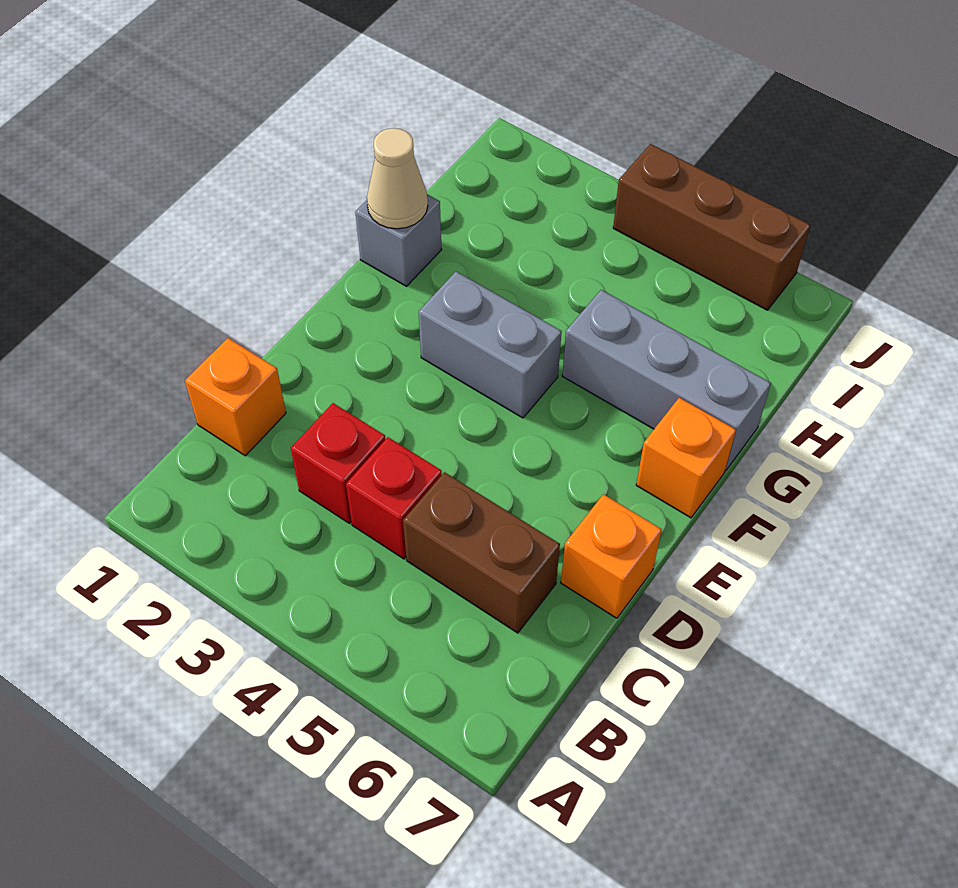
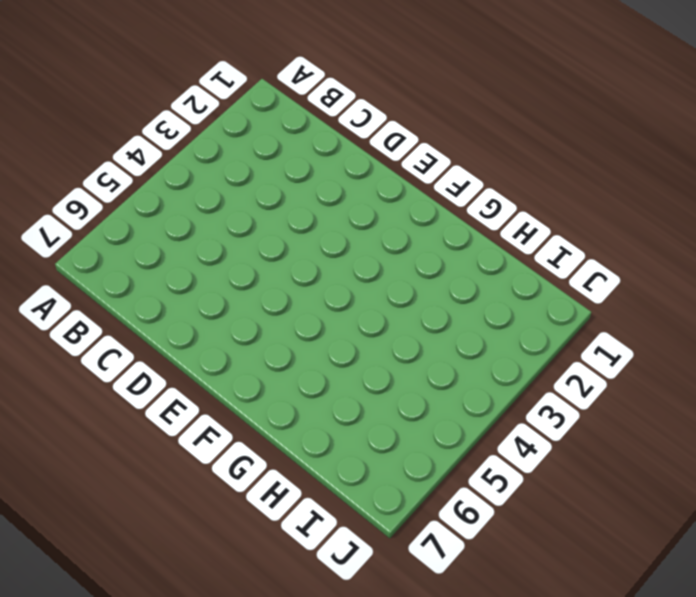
none -> orange brick C1 level 1
none -> red brick C3 level 1

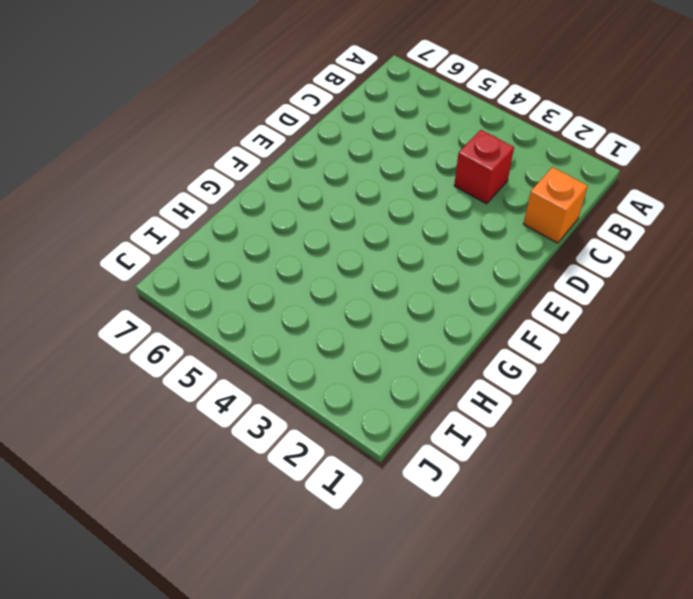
none -> red brick C4 level 1
none -> brown brick C5:C6 level 1

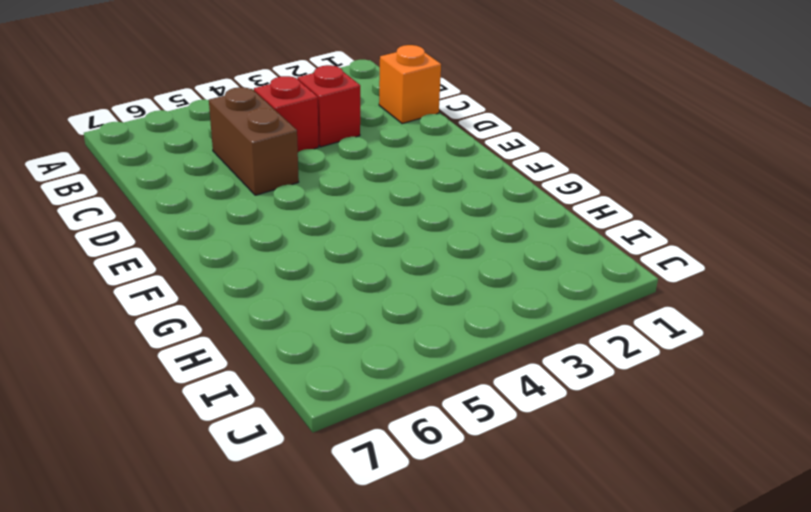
brown brick C5:D5 level 1 -> brown brick C5:C6 level 1
none -> orange brick D7 level 1
none -> grey brick F3:F4 level 1

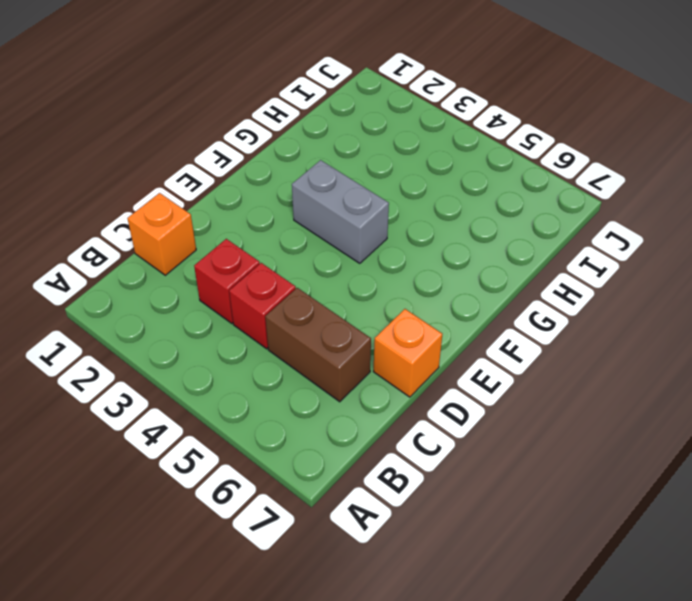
none -> orange brick F7 level 1
none -> grey brick G1 level 1

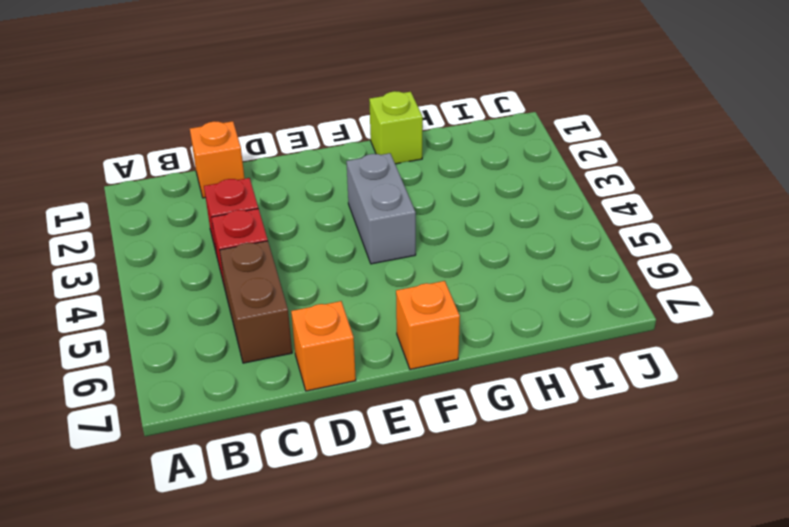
lime brick G1 level 1 -> grey brick G1 level 1
none -> grey brick G5:G7 level 1
none -> brown brick J4:J6 level 1

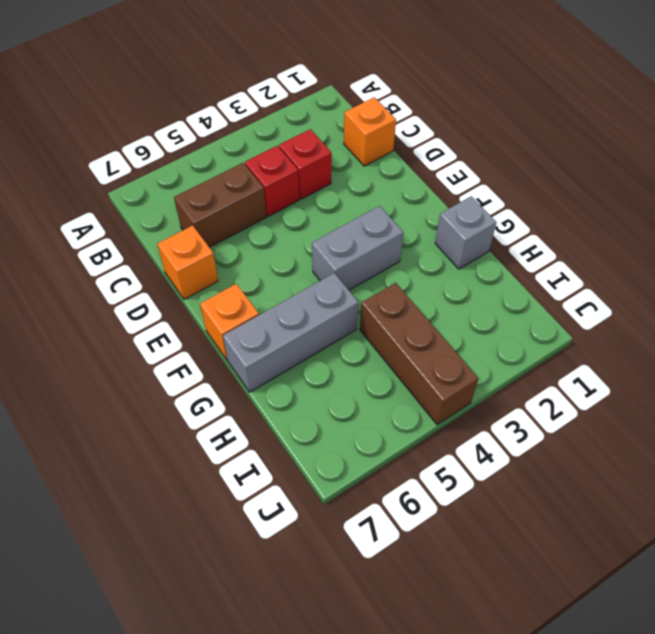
brown brick H4:J4 level 1 -> brown brick J4:J6 level 1
none -> tan cone G1 level 2

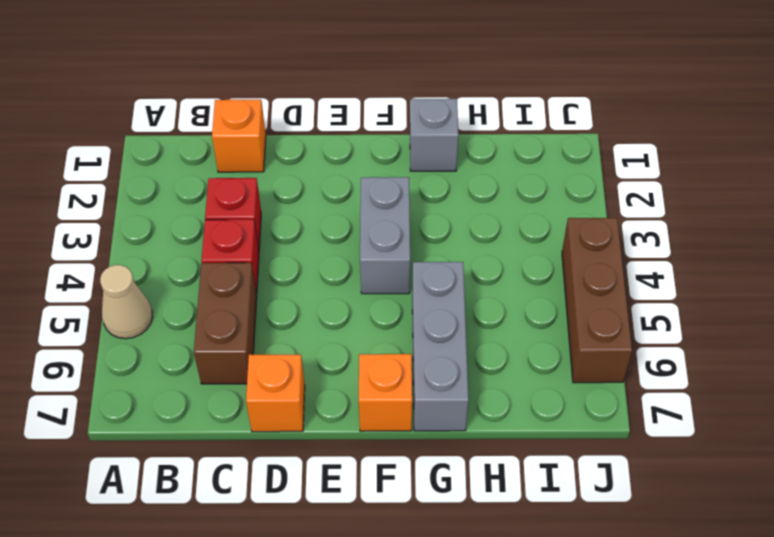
tan cone A5 level 1 -> tan cone G1 level 2

